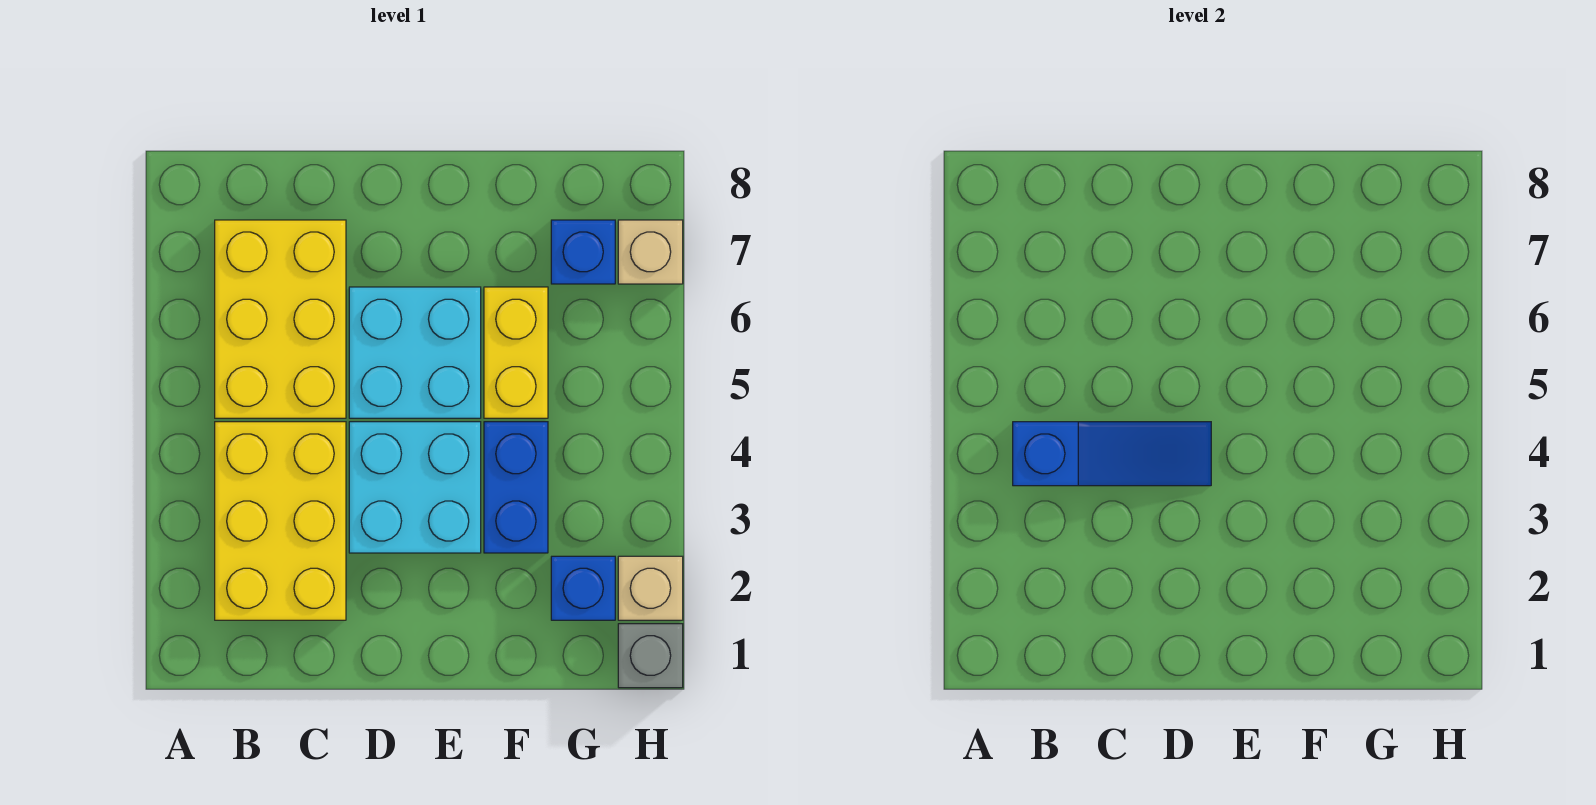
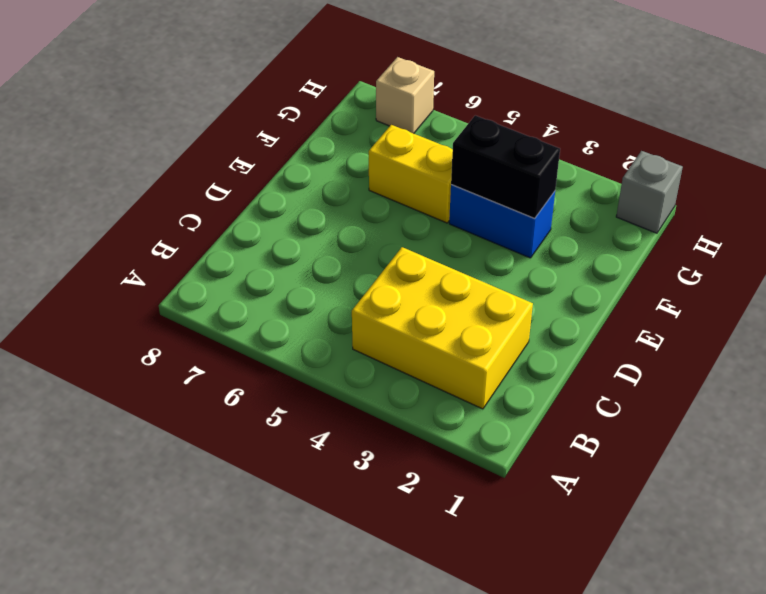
black brick F3:F4 level 2 -> none
none -> yellow brick B5:C7 level 1
none -> cyan brick D3:E4 level 1
none -> cyan brick D5:E6 level 1

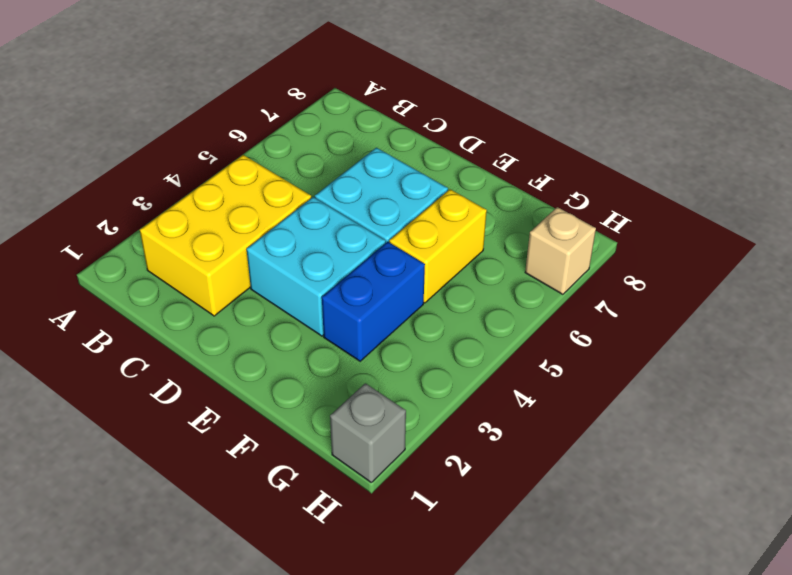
none -> yellow brick B5:C7 level 1
none -> blue brick G2 level 1
none -> blue brick G7 level 1

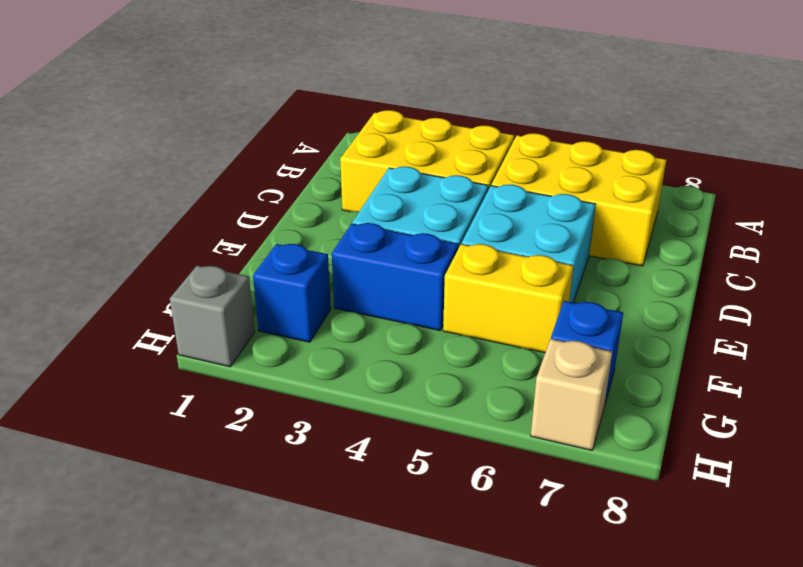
none -> tan brick H2 level 1
none -> blue slope B4:D4 level 2 top B

